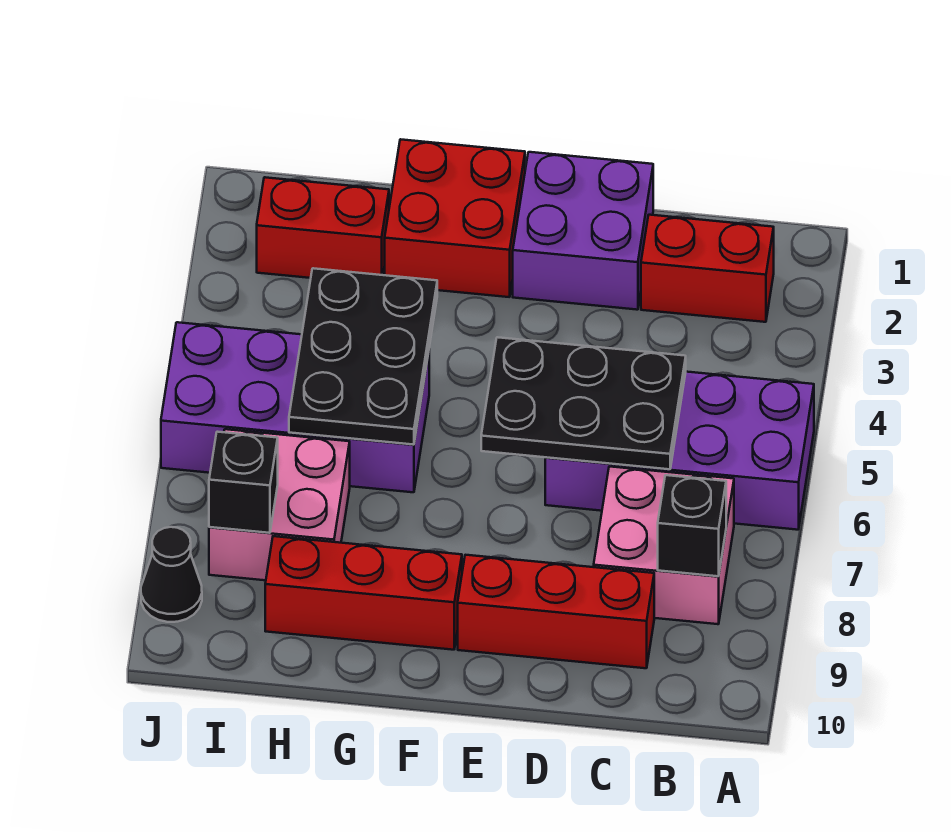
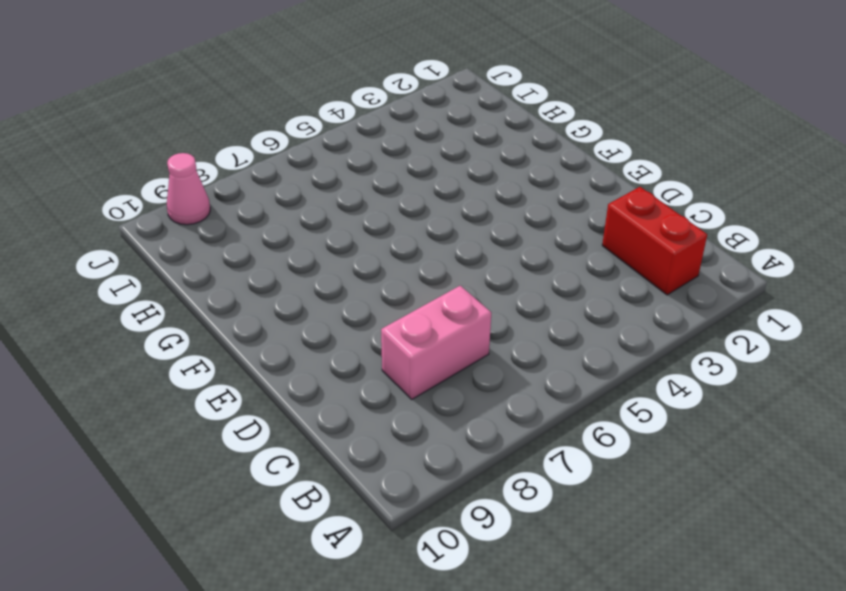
pink brick C7:C8 level 1 -> pink brick B7:C8 level 1
pink cone J9 level 1 -> black cone J9 level 1
none -> purple brick A5:D6 level 1
none -> red brick C9:E9 level 1
none -> purple brick D1:E2 level 1

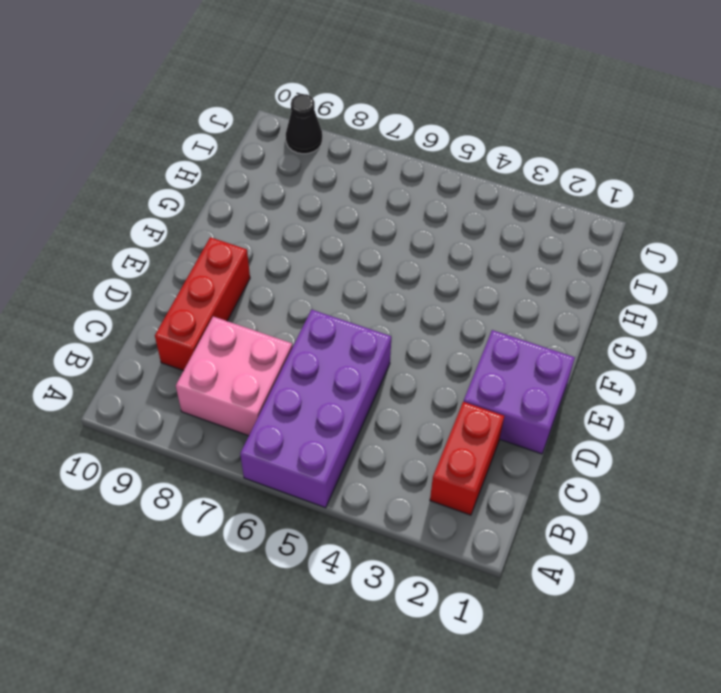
none -> red brick F1:G2 level 1
none -> red brick F9:H9 level 1
none -> purple brick G5:J6 level 1

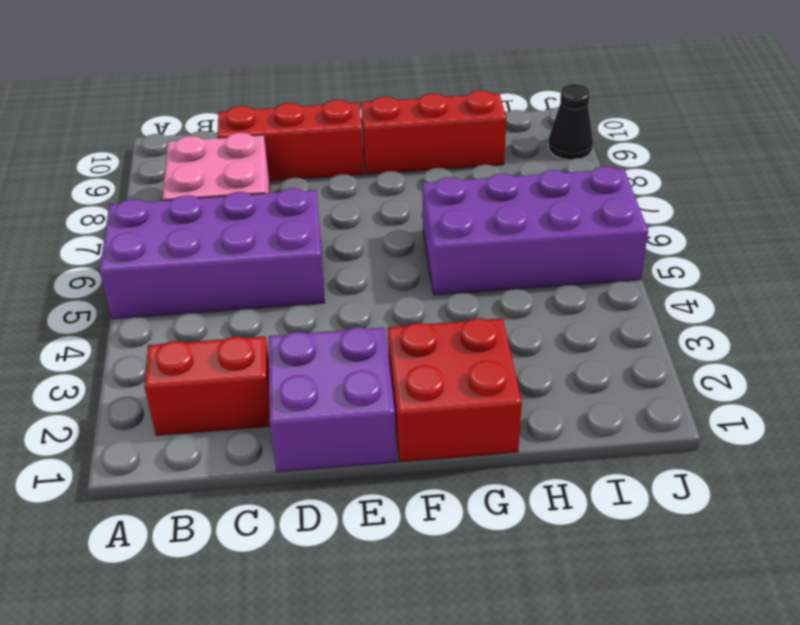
none -> red brick H2:I2 level 1
none -> pink brick H7:I8 level 1
none -> black brick B8 level 2

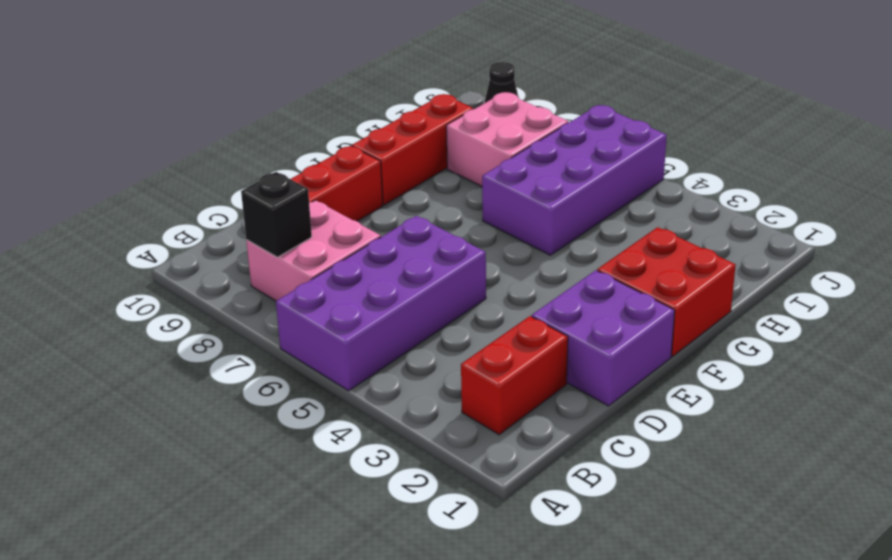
none -> red brick H2:I2 level 1
none -> black plate C5:E6 level 2
none -> black plate G4:H6 level 2

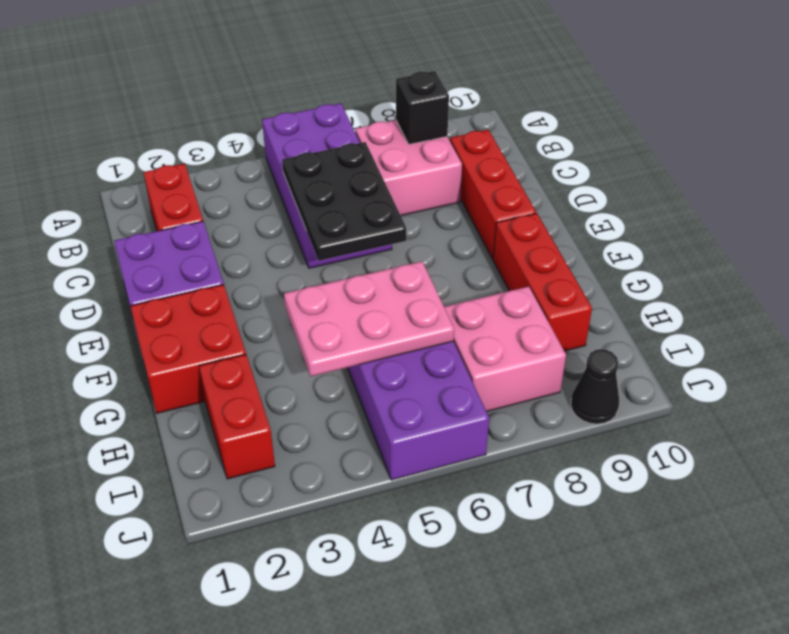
pink plate G4:H6 level 2 -> black plate G4:H6 level 2
none -> black brick I8 level 2

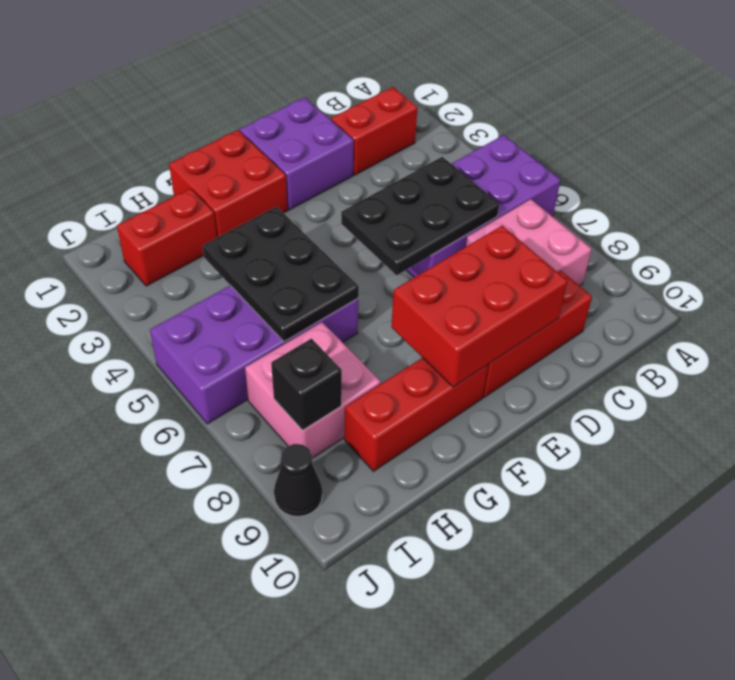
red brick D8:F9 level 2 -> none
none -> black brick B8 level 2

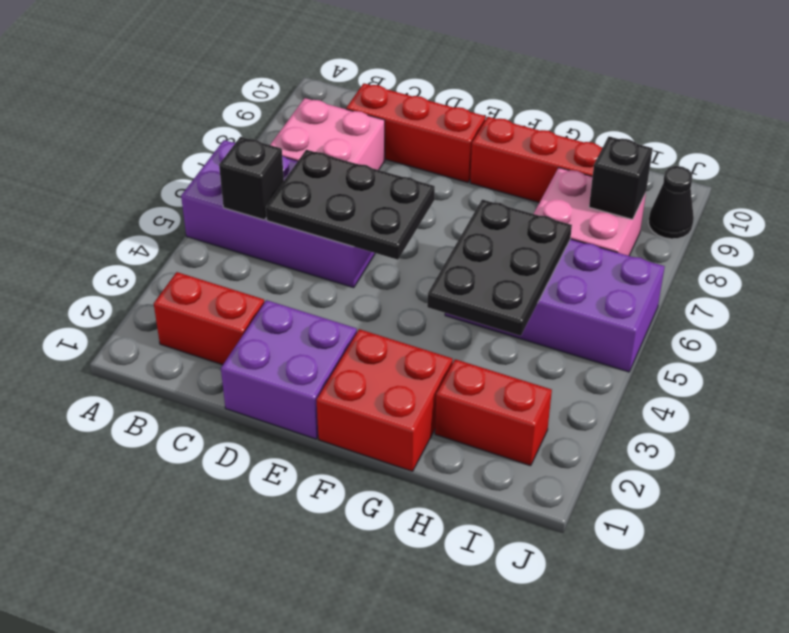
black brick B5 level 2 -> black brick B8 level 2

